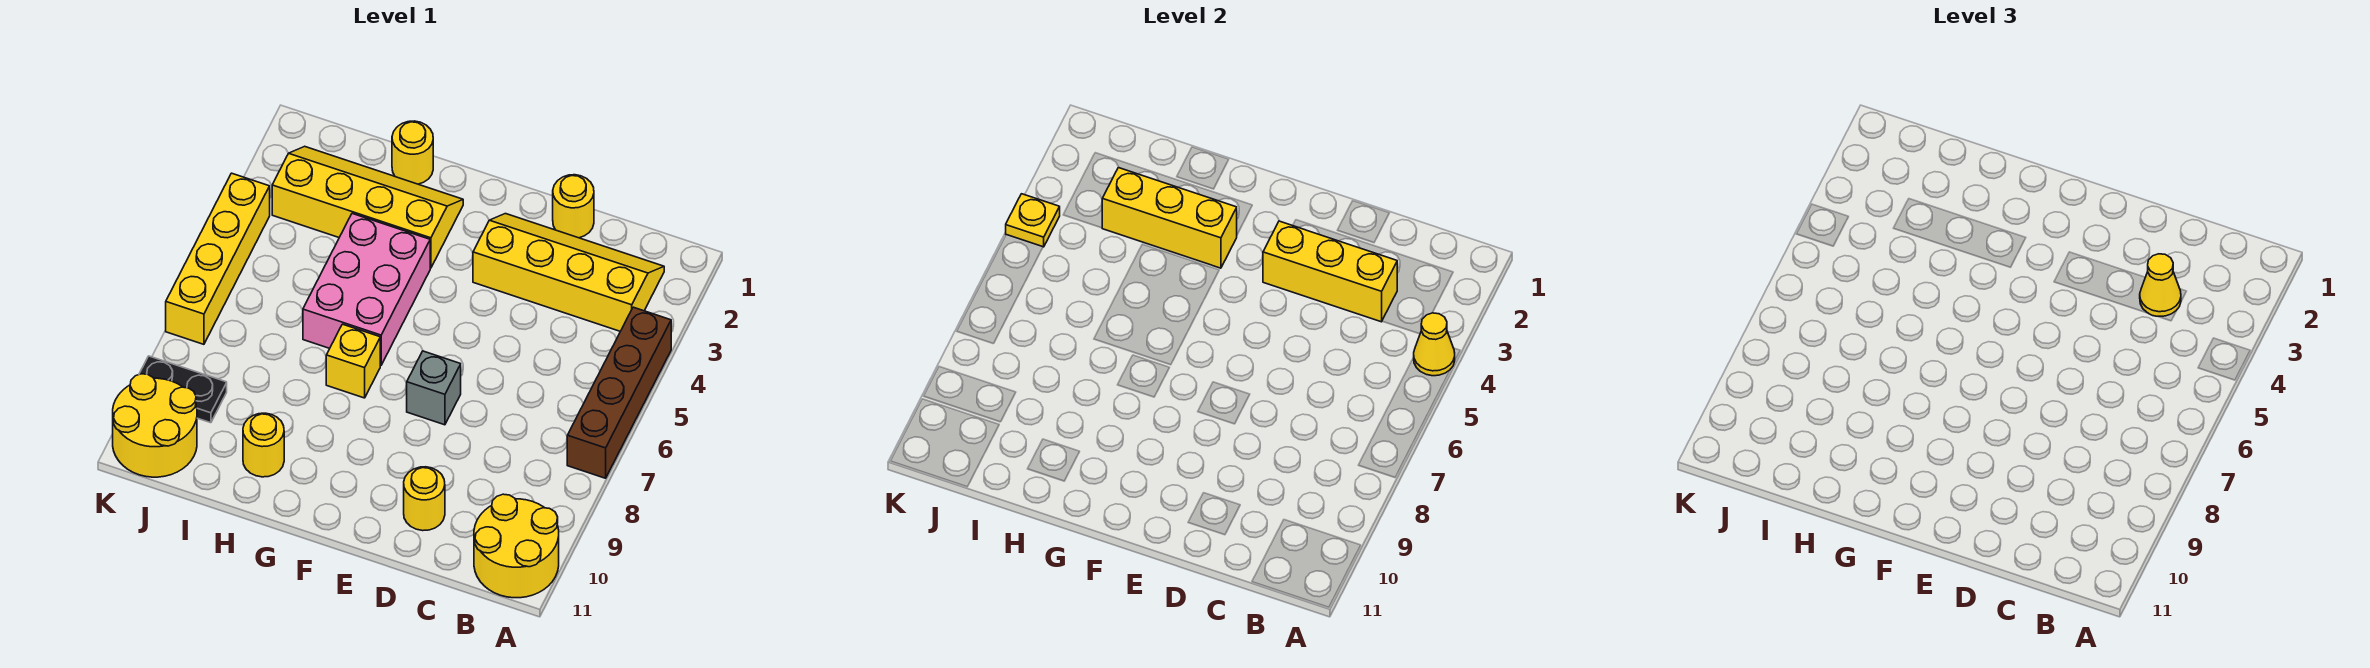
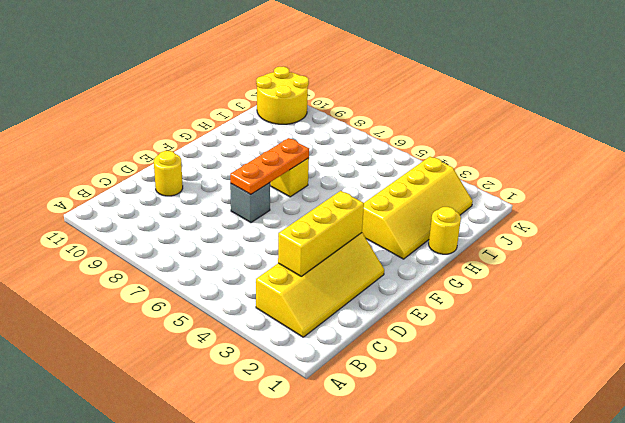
orange plate E7:G7 level 2 -> none
none -> brown brick A4:A7 level 1
none -> yellow round brick A10:B11 level 1
none -> yellow round brick D1 level 1

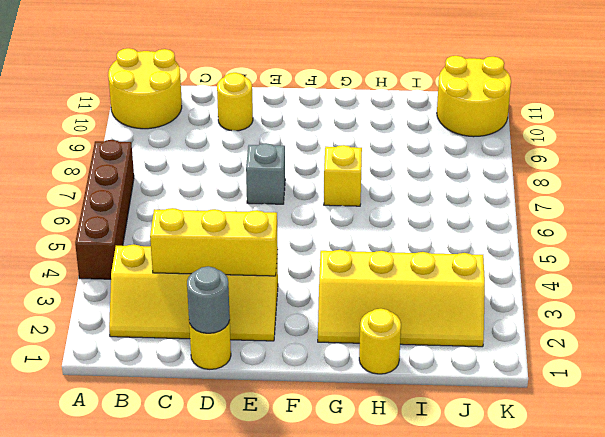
grey round brick D1 level 2 -> none
none -> pink brick G4:H6 level 1
none -> yellow round brick H10 level 1
none -> black plate J9:K9 level 1

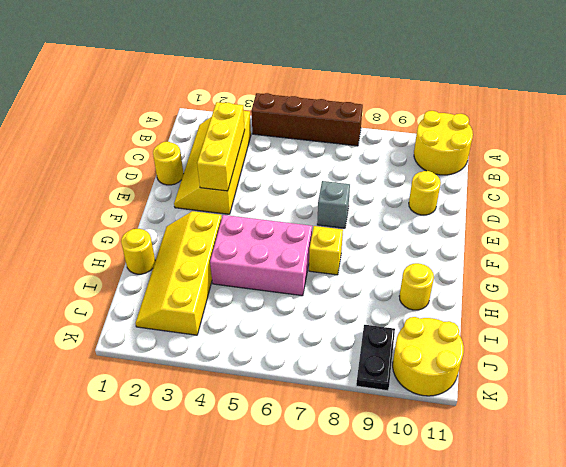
none -> yellow brick K4:K7 level 1
none -> yellow cone A4 level 2
none -> yellow brick G3:I3 level 2

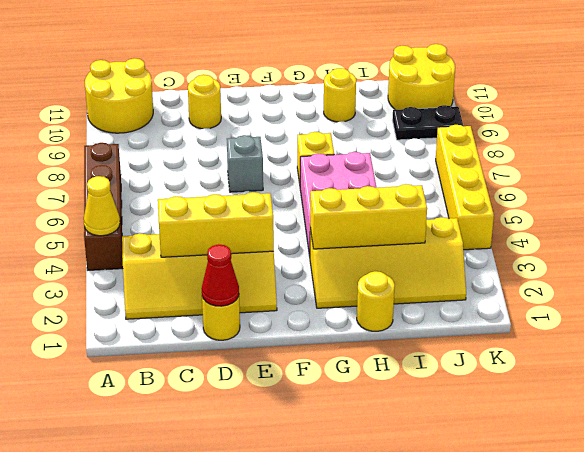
red cone D1 level 2 -> none
none -> yellow plate K4 level 2
none -> yellow cone C3 level 3

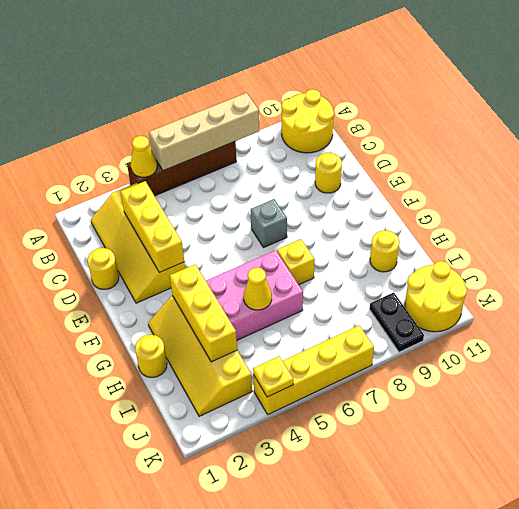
tan brick A5:A8 level 2 -> none
yellow cone H5 level 2 -> yellow cone C3 level 3

